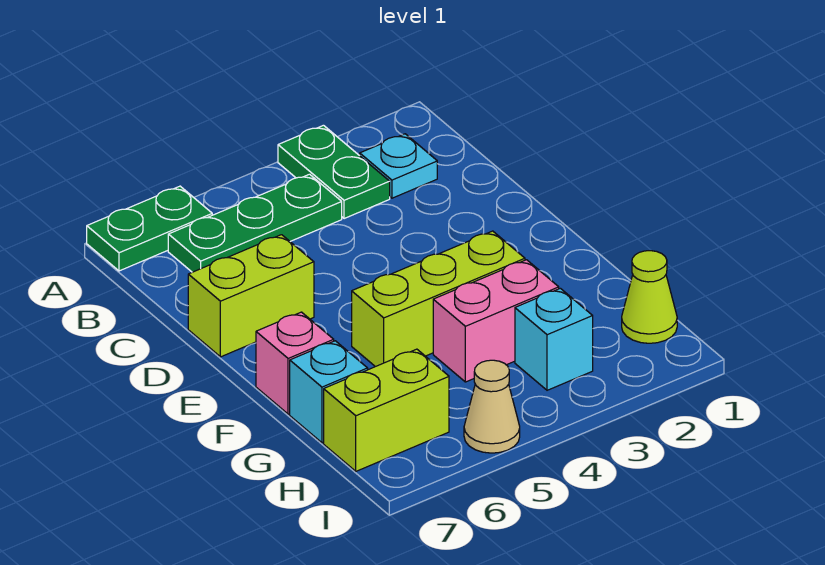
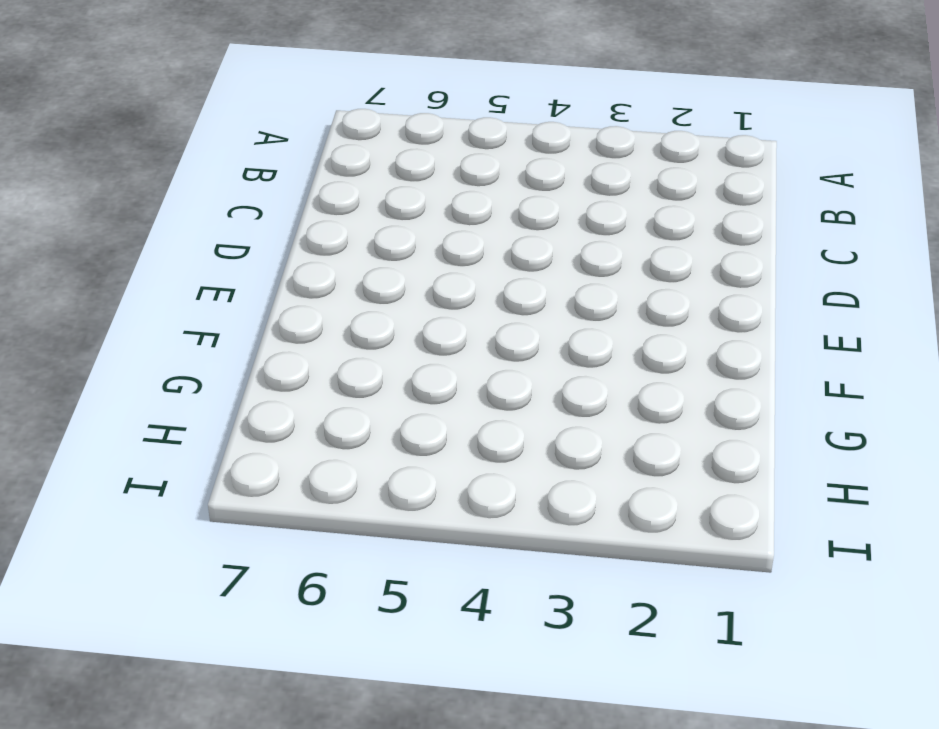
none -> green plate A3:B3 level 1
none -> green plate A6:A7 level 1
none -> cyan plate B2 level 1

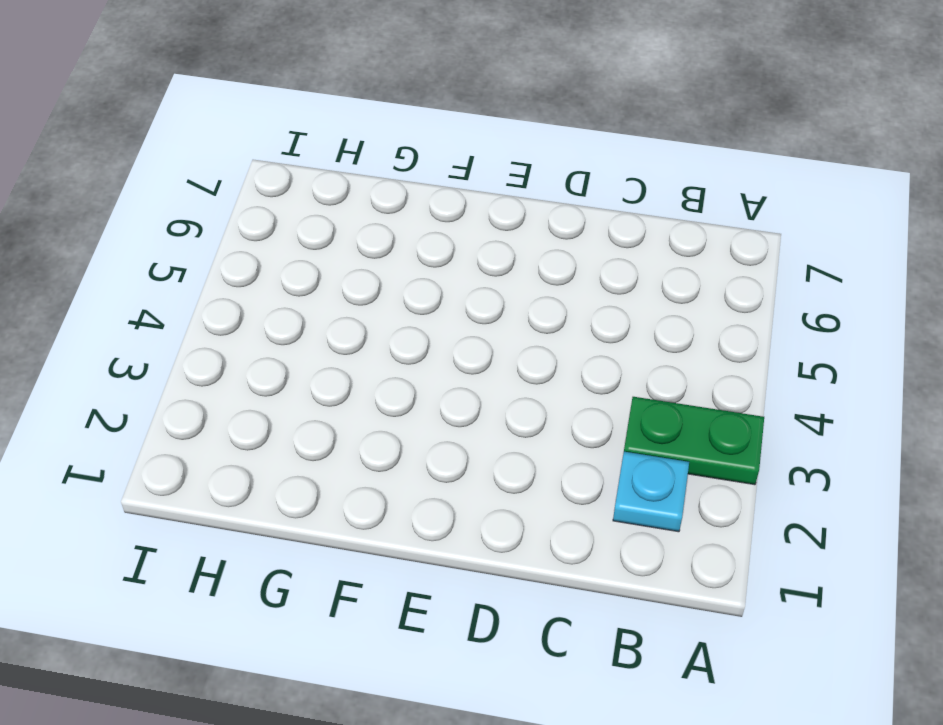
none -> green plate A6:A7 level 1
none -> green plate B4:B6 level 1
none -> lime brick D6:D7 level 1

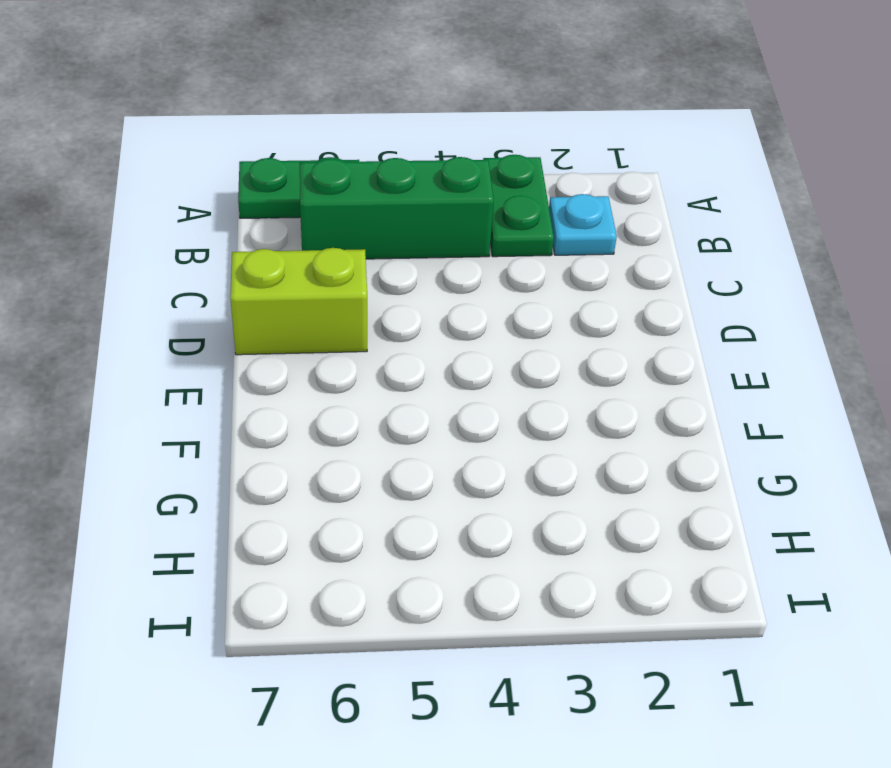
green brick B4:B6 level 1 -> green plate B4:B6 level 1
none -> lime brick F3:F5 level 1
none -> pink brick F7 level 1
none -> pink brick G3:G4 level 1

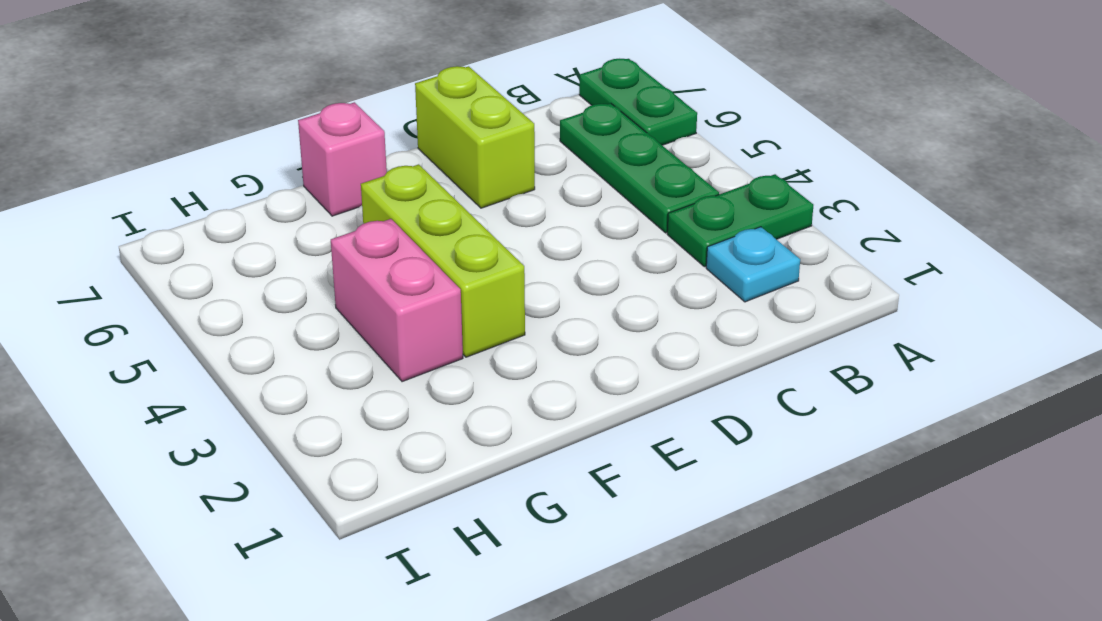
none -> cyan brick G7 level 1
none -> lime cone H1 level 1
none -> cyan brick H3 level 1

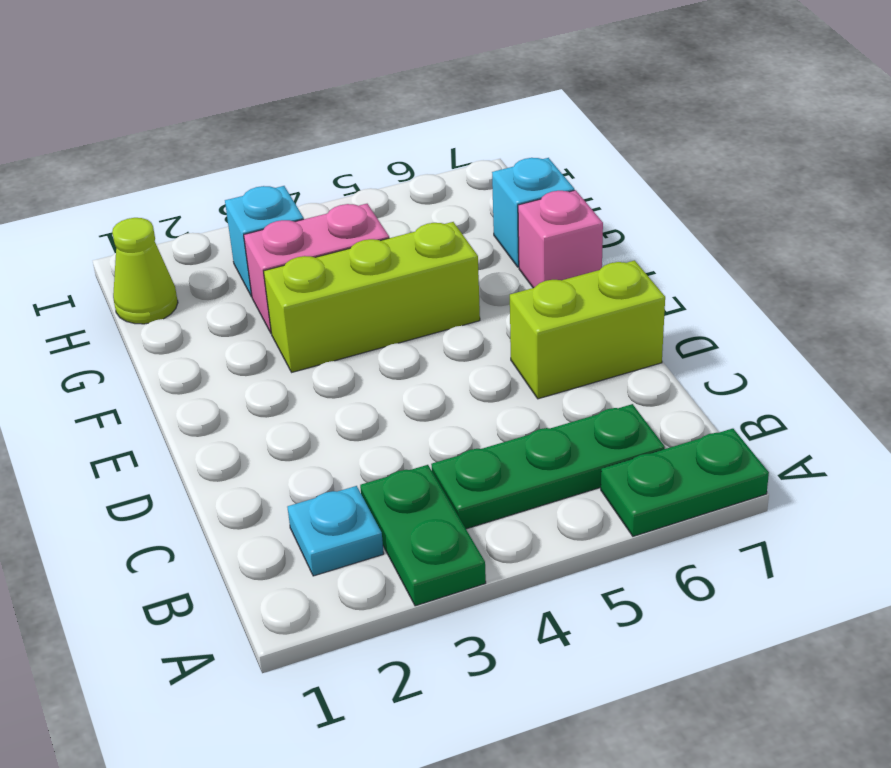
none -> lime brick H6:H7 level 1
none -> tan cone I5 level 1

